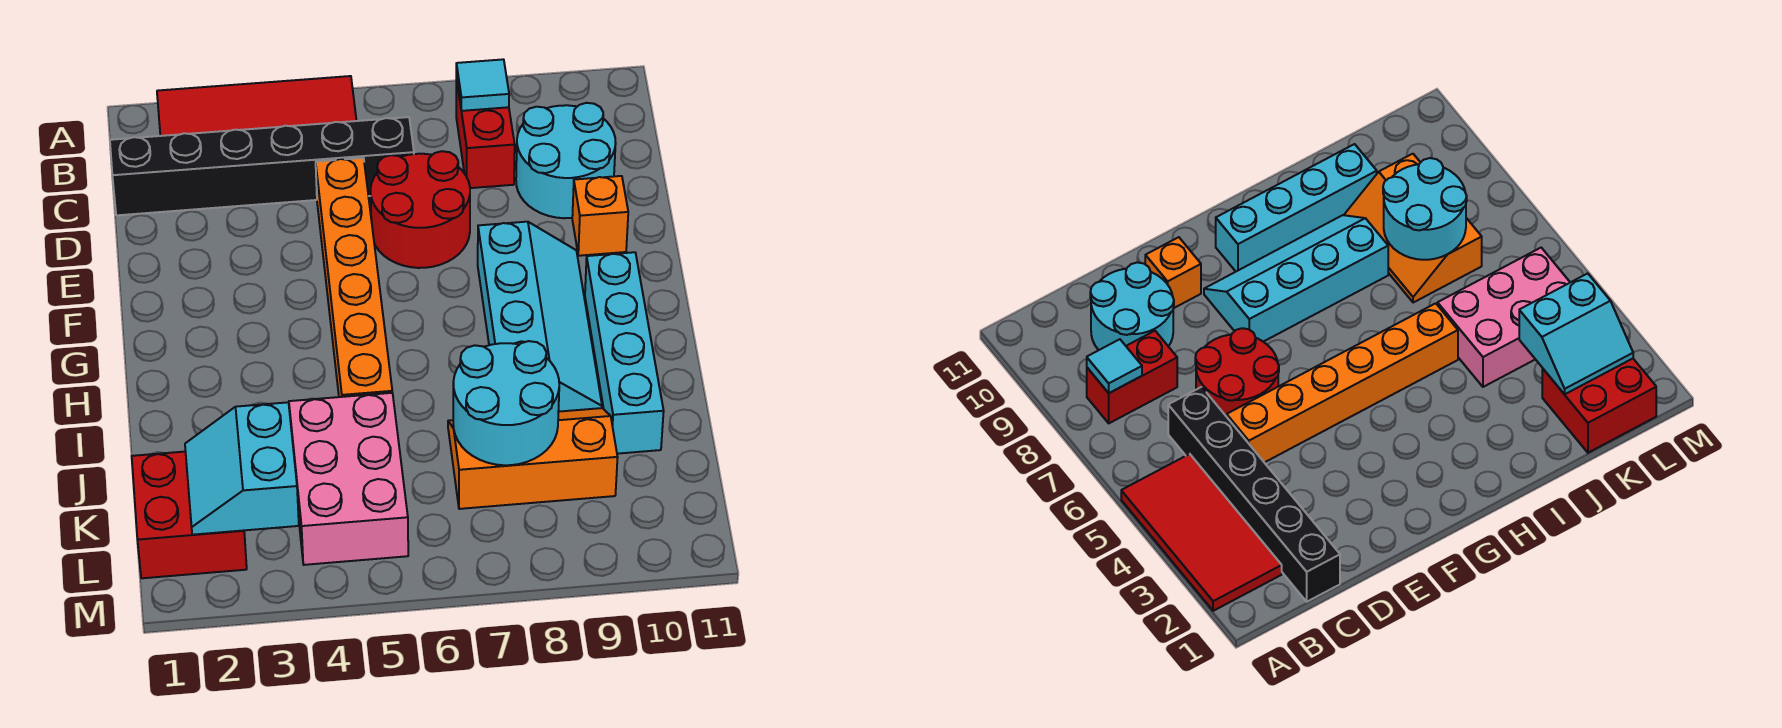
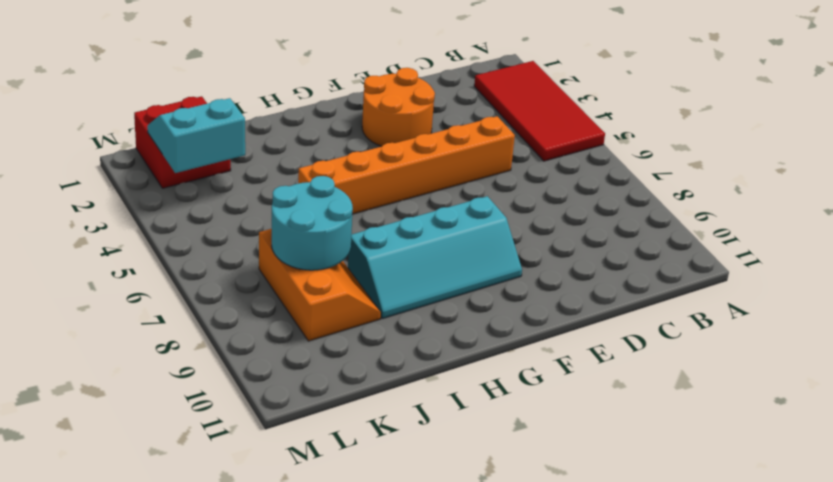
orange round brick E2:F3 level 1 -> none
none -> red brick B8:C8 level 1
none -> black brick C1:C6 level 1
none -> cyan round brick C9:D10 level 1

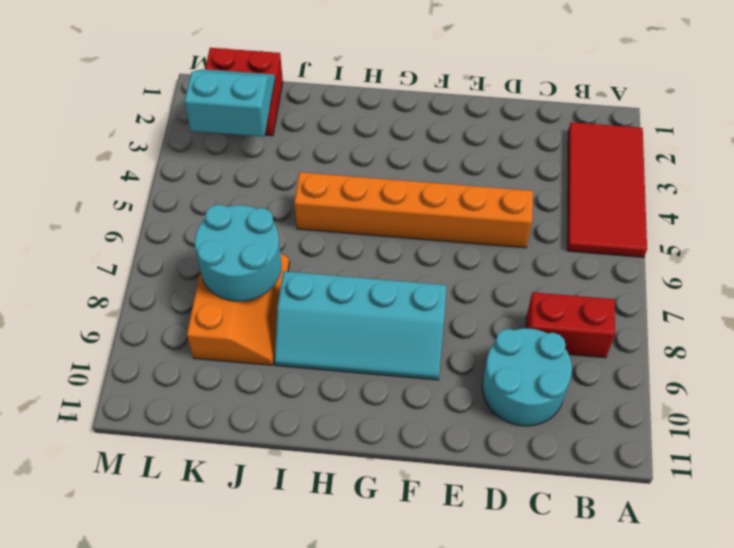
none -> black brick C1:C6 level 1
none -> red round brick D6:E7 level 1
none -> orange brick E10 level 1

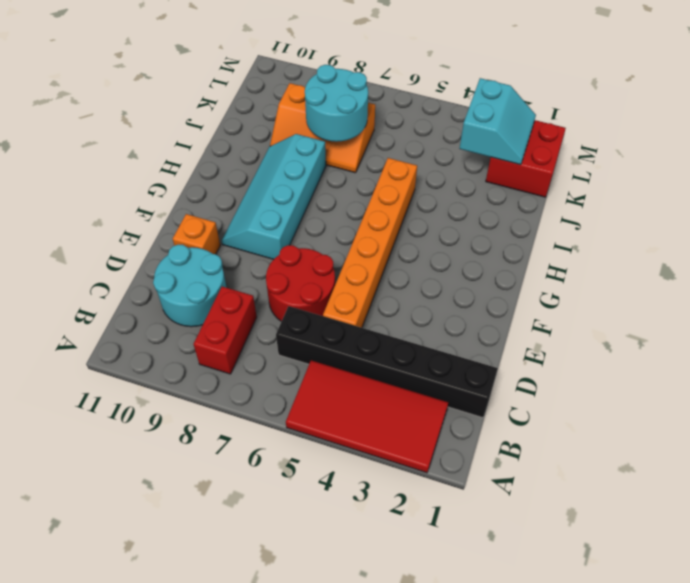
none -> cyan brick G10:J10 level 1
none -> pink brick J4:L5 level 1
none -> cyan tile B8 level 2

